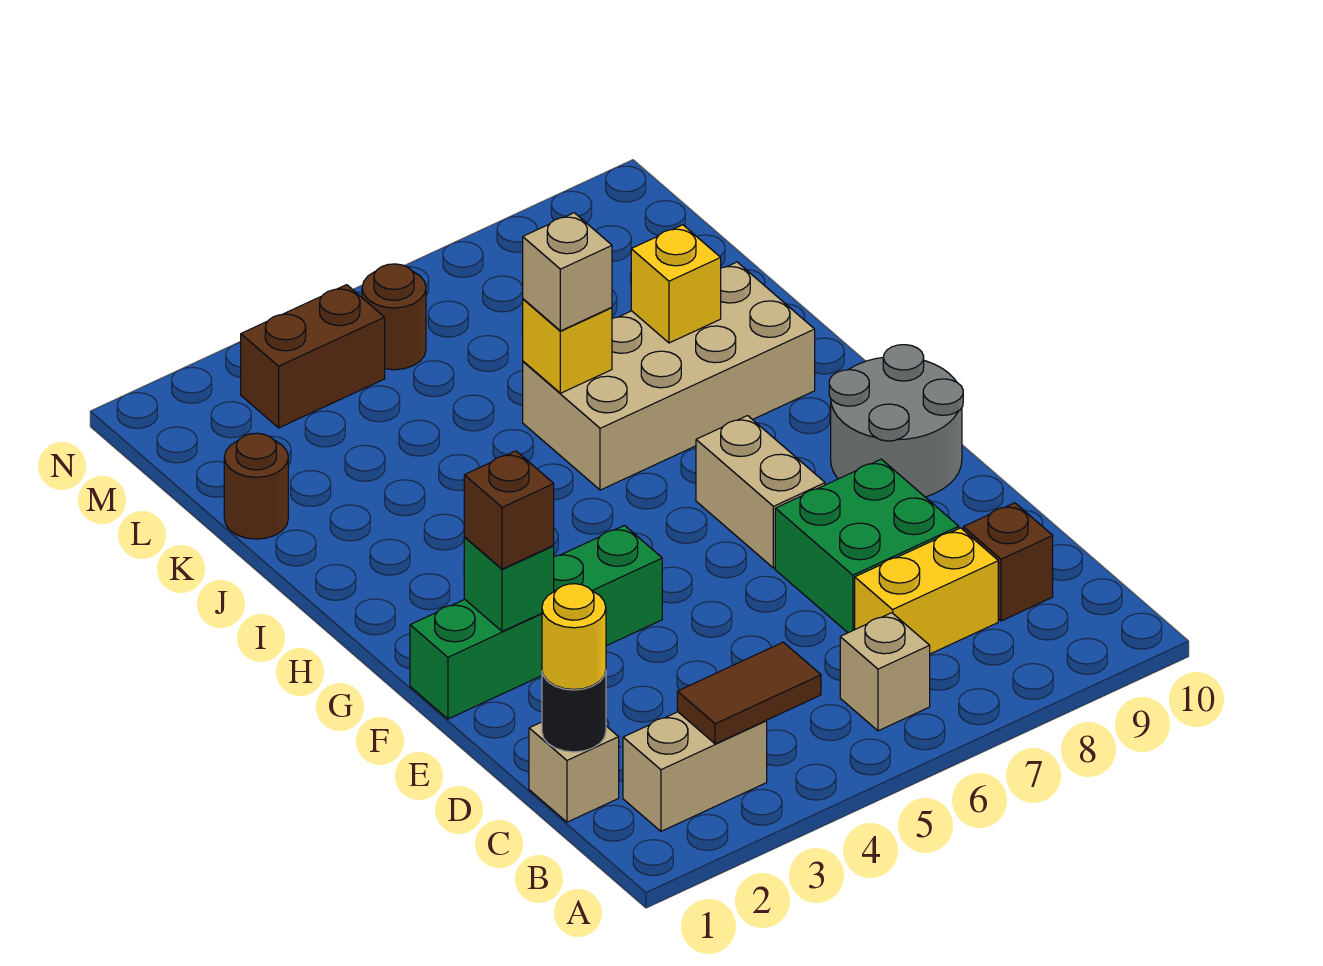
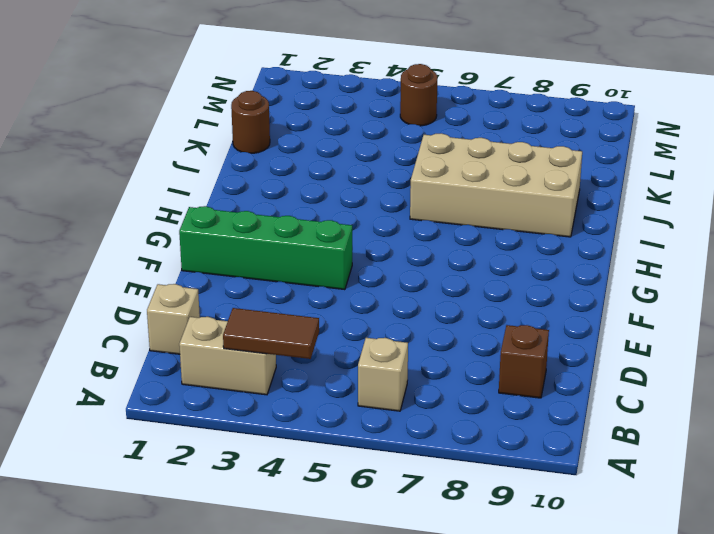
none -> yellow brick C7:C8 level 1
none -> green brick D7:E8 level 1
none -> tan brick F7:G7 level 1

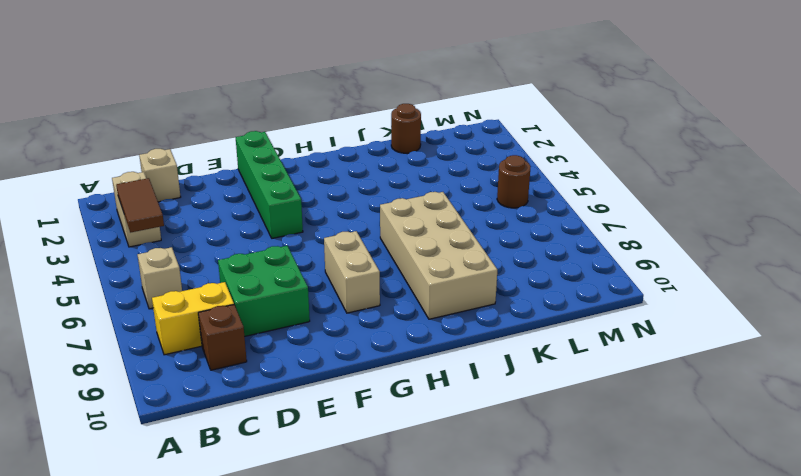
yellow brick B8:C8 level 1 -> yellow brick C7:C8 level 1
tan brick G7:G8 level 1 -> tan brick F7:G7 level 1
none -> grey round brick F9:G10 level 1
none -> brown brick M3:M4 level 1
none -> black round brick C1 level 2

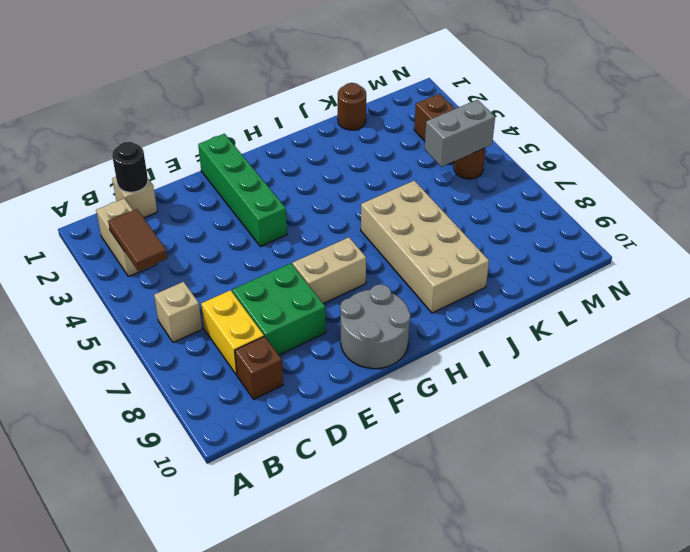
grey brick L5:M5 level 2 -> none
none -> green brick F2 level 2
none -> yellow brick J6 level 2
none -> yellow brick J8 level 2

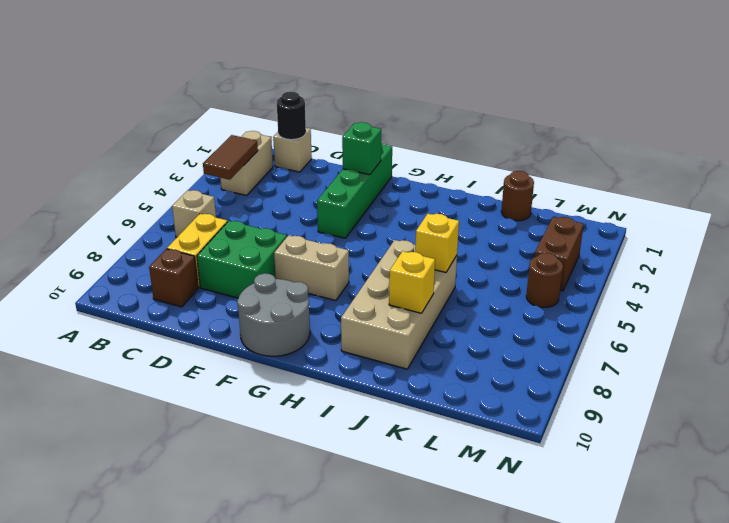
none -> yellow round brick C1 level 3
none -> brown brick F2 level 3
none -> tan brick J6 level 3

